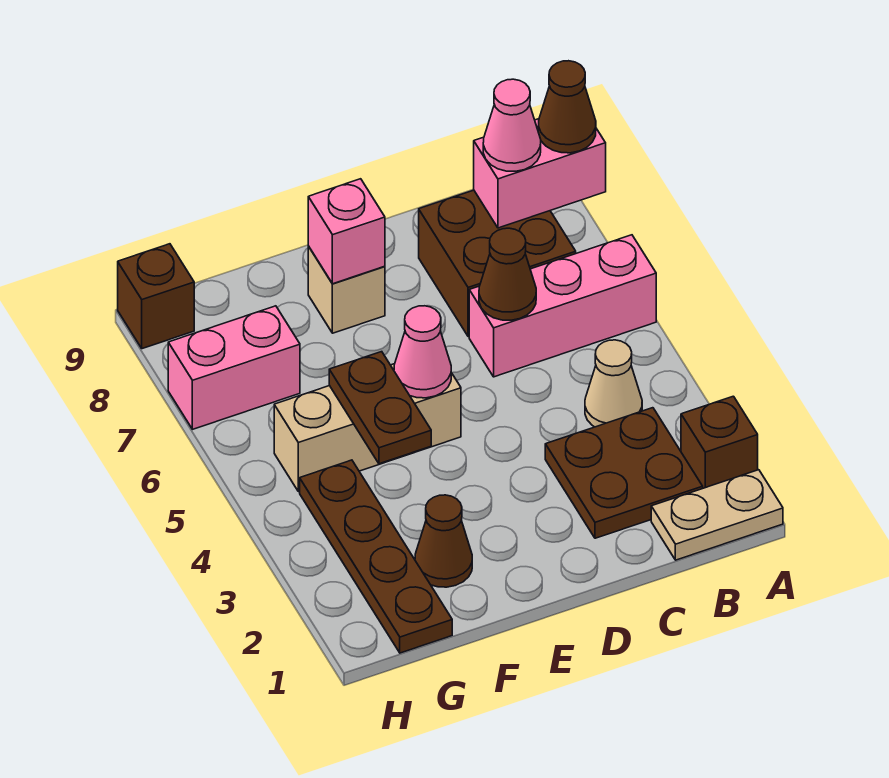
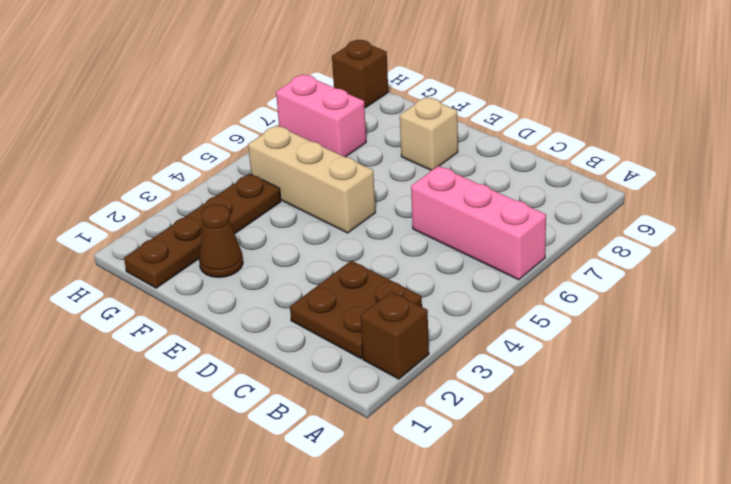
none -> tan plate A1:B1 level 1
none -> tan cone B4 level 1
none -> brown brick B7:C8 level 1

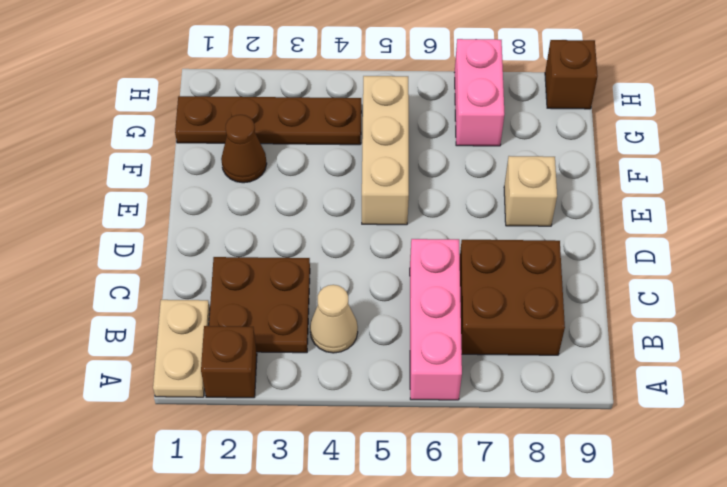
none -> pink brick A8:B8 level 2
none -> brown cone C6 level 2
none -> pink cone E5 level 2

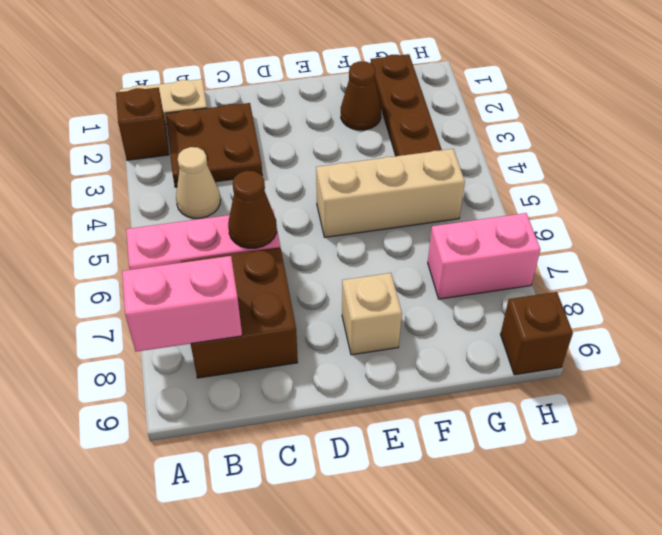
none -> pink cone E5 level 2
none -> pink brick E8 level 2
none -> brown plate F4:F5 level 2

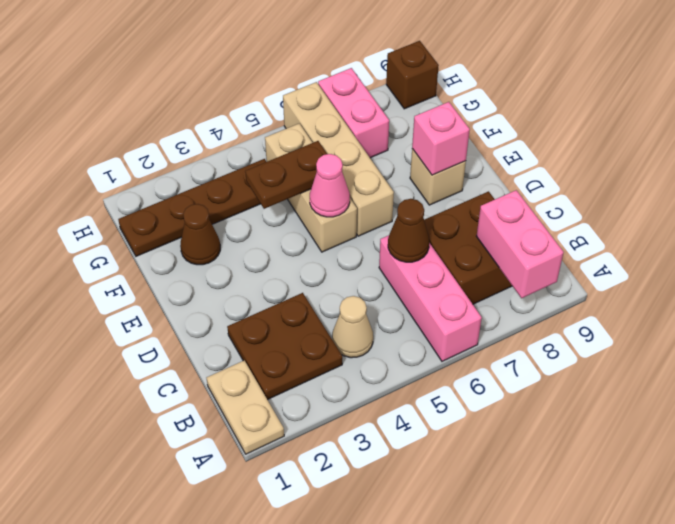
tan brick E6:H6 level 1 -> none
none -> brown brick A2 level 1
none -> brown cone A8 level 3
none -> pink cone B8 level 3

